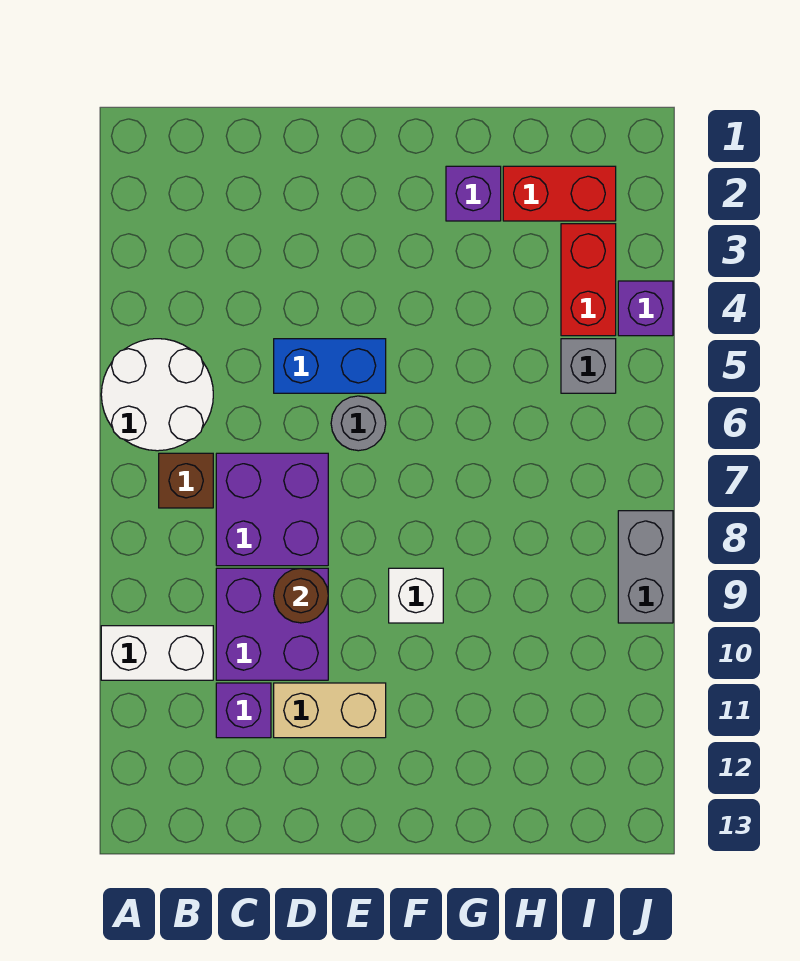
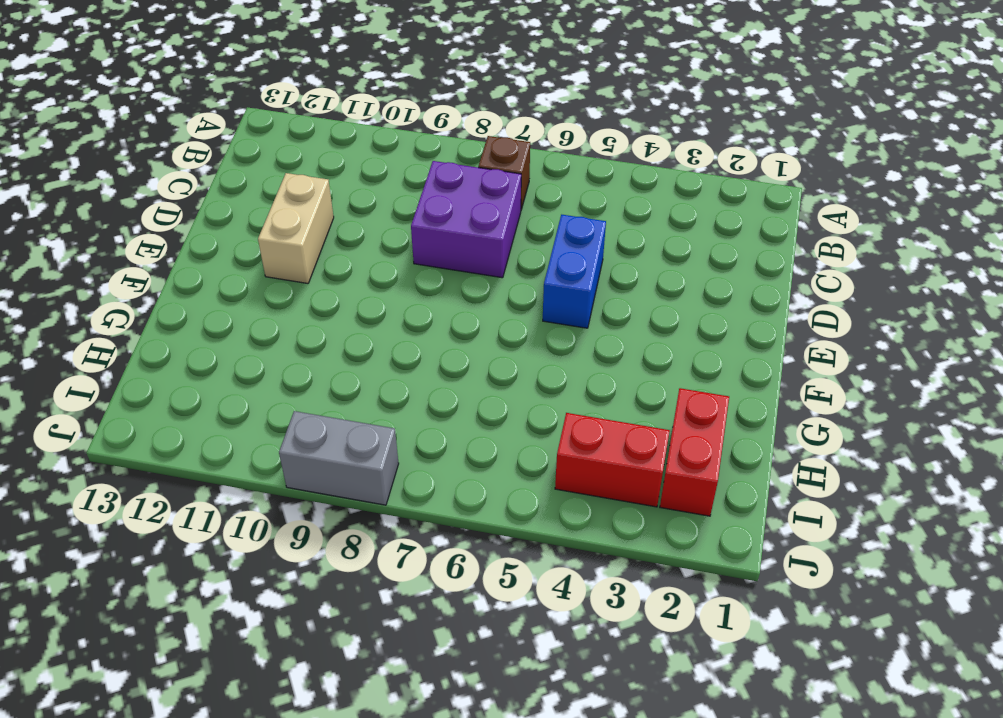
none -> white round brick A5:B6 level 1
none -> white brick A10:B10 level 1
none -> purple brick C9:D10 level 1

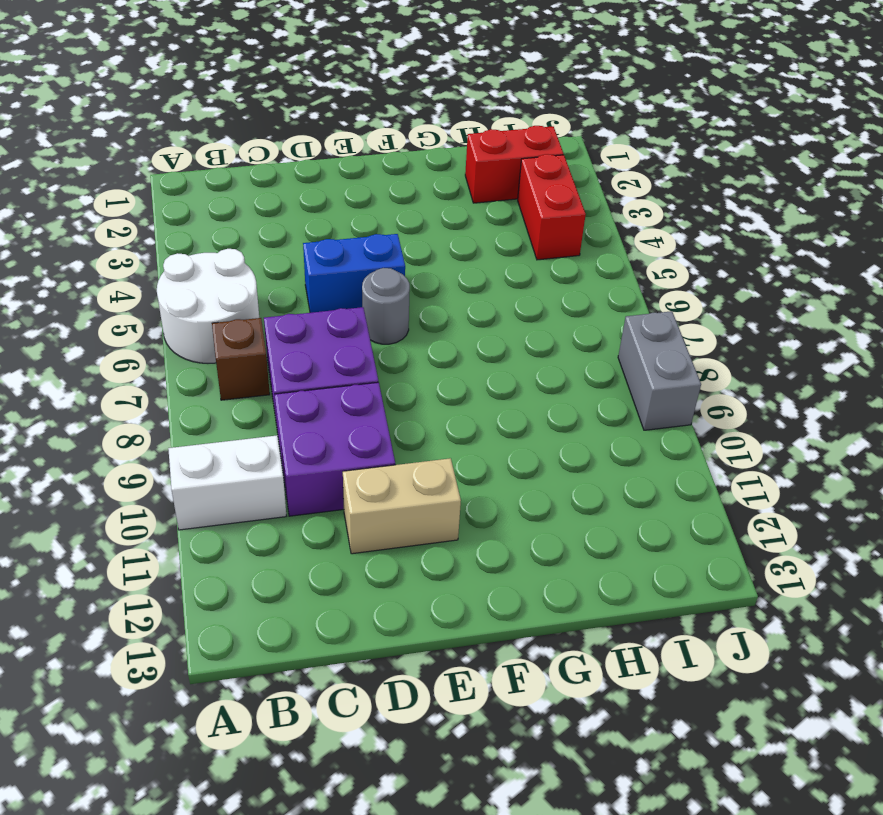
none -> purple brick C11 level 1
none -> white brick F9 level 1
none -> purple brick G2 level 1

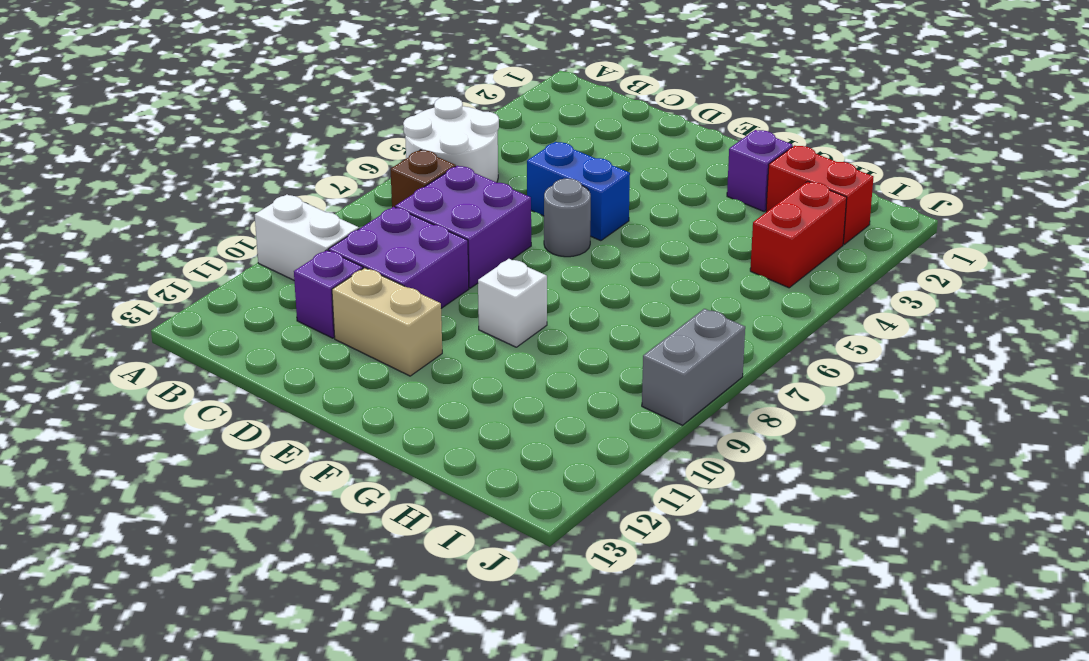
none -> grey brick I5 level 1
none -> purple brick J4 level 1
none -> brown round brick D9 level 2

